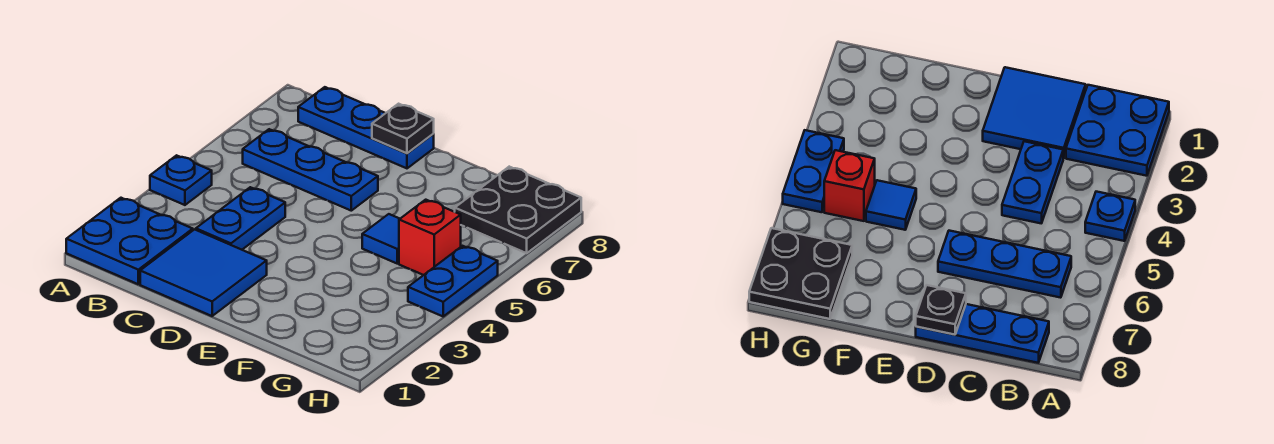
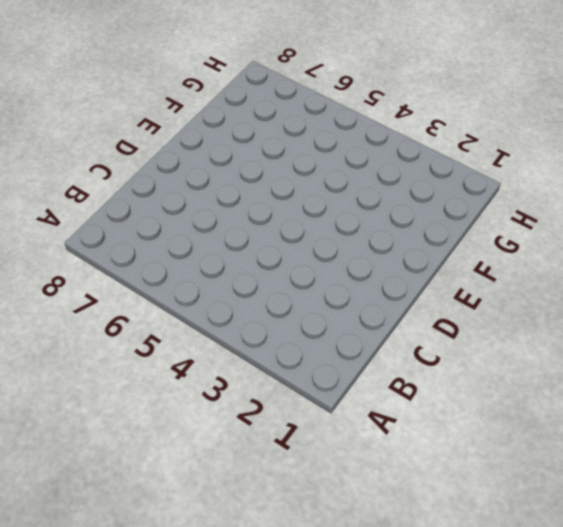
none -> blue plate A1:B2 level 1
none -> blue plate A4 level 1

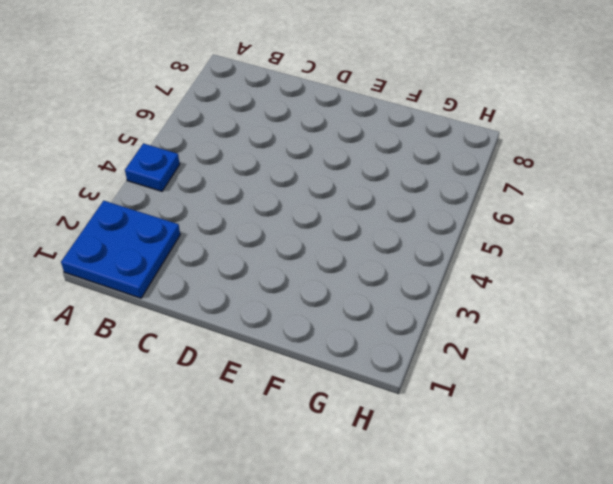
none -> blue plate B6:D6 level 1
none -> blue plate B8:D8 level 1

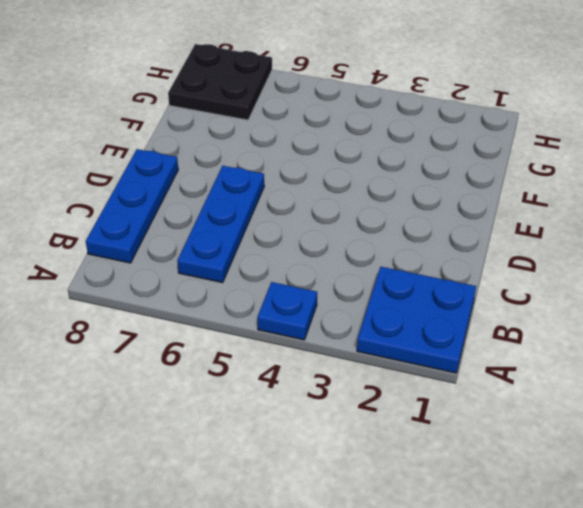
none -> blue tile C1:D2 level 1
none -> blue plate C3:C4 level 1

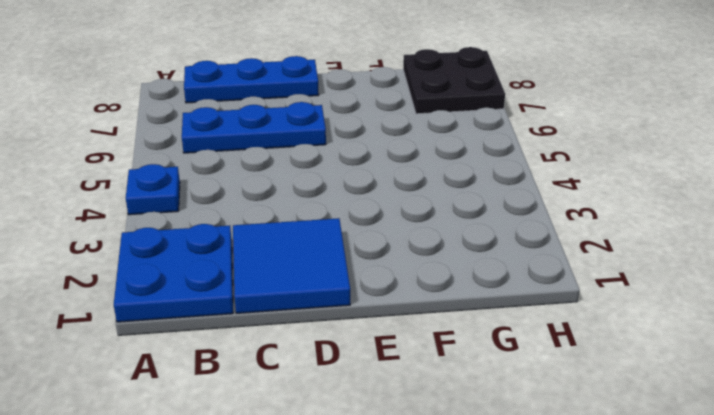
none -> blue plate C3:C4 level 1
none -> blue tile F5 level 1

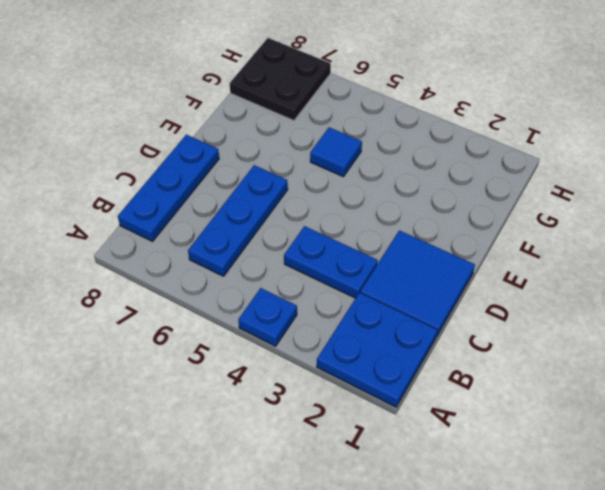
none -> red brick G5 level 1
none -> blue plate H4:H5 level 1

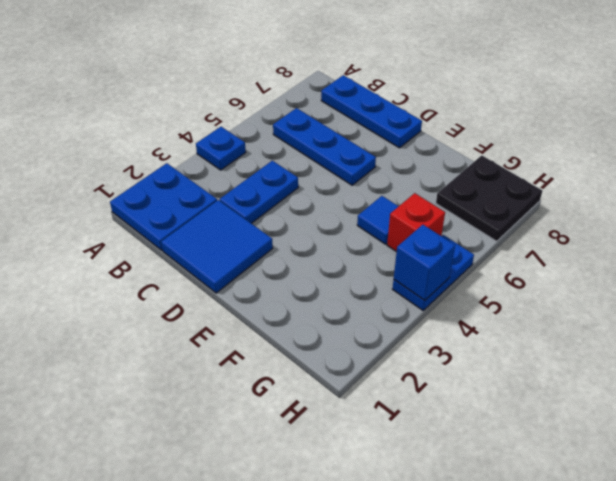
blue brick H4 level 2 -> none
none -> black plate D8 level 2

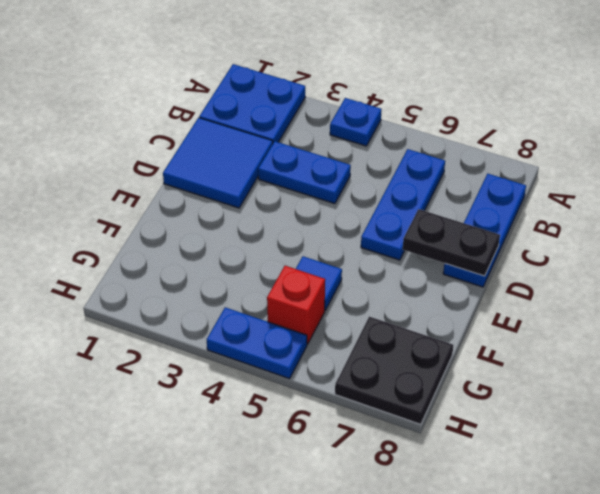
black plate D7:D8 level 2 -> black plate D8 level 2

